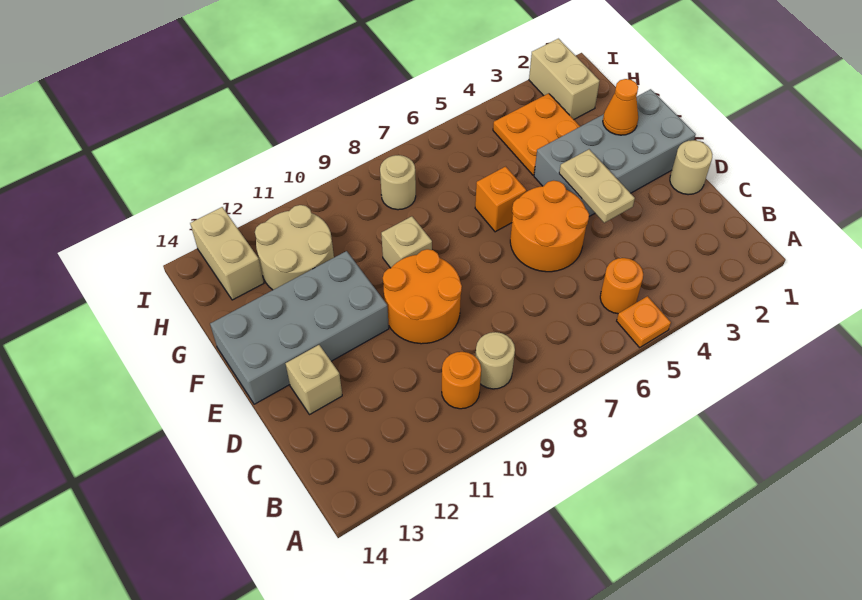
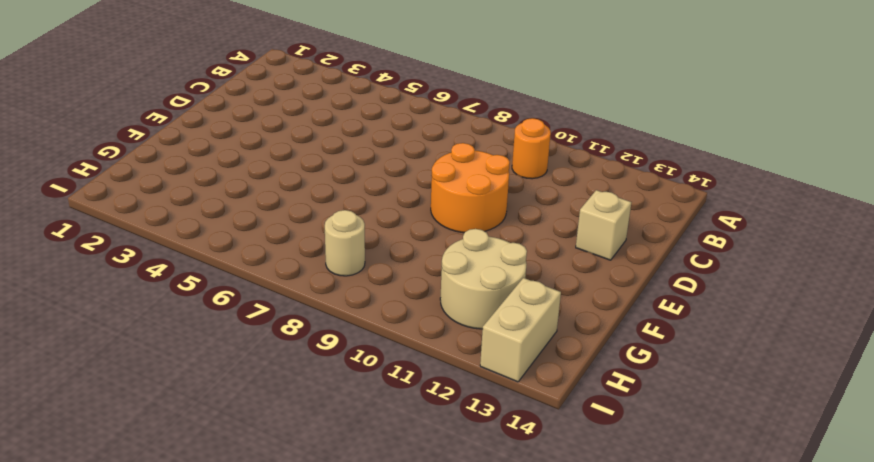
none -> orange plate A5 level 1
none -> orange round brick B5 level 1
none -> tan round brick B9 level 1

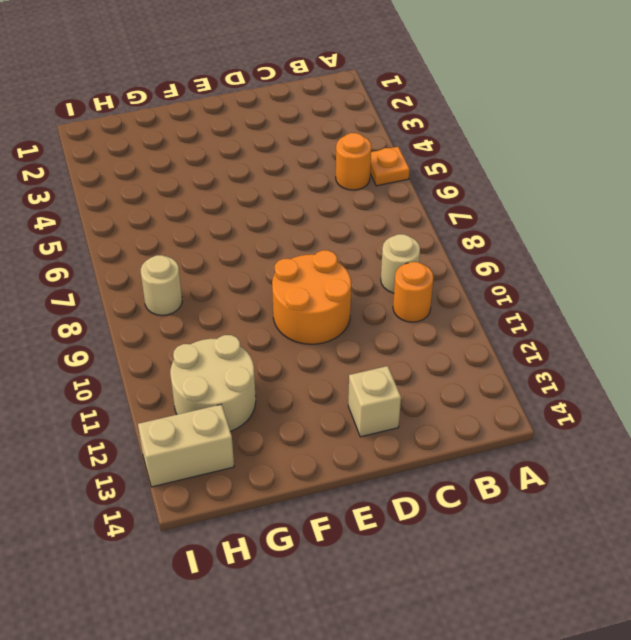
none -> tan round brick D1 level 1
none -> orange round brick D5:E6 level 1
none -> grey brick E1:F4 level 1

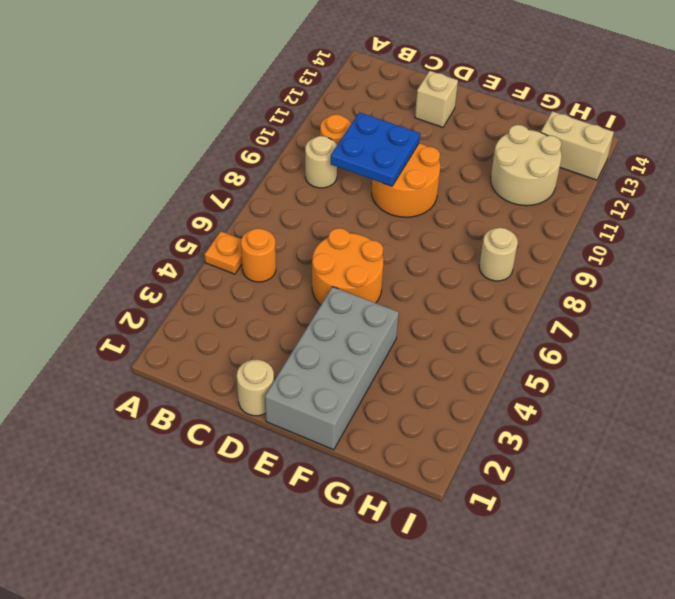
blue plate C9:D10 level 2 -> none
none -> grey brick E11:F14 level 1
none -> orange brick F6 level 1
none -> tan brick F9 level 1

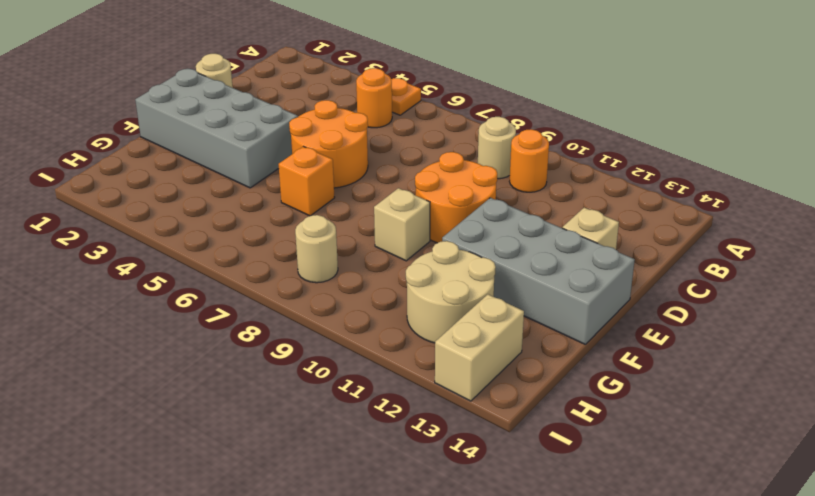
none -> orange plate G3:H4 level 1
none -> tan brick H2:I2 level 1
none -> tan plate D4:E4 level 2

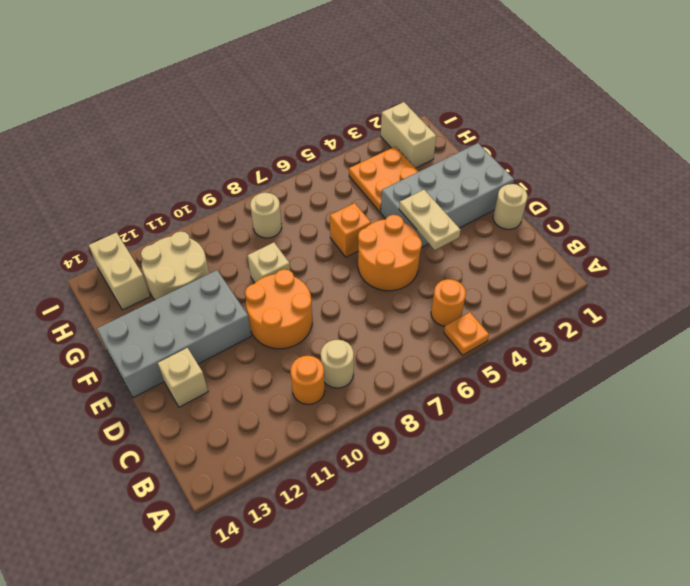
none -> orange cone F2 level 2

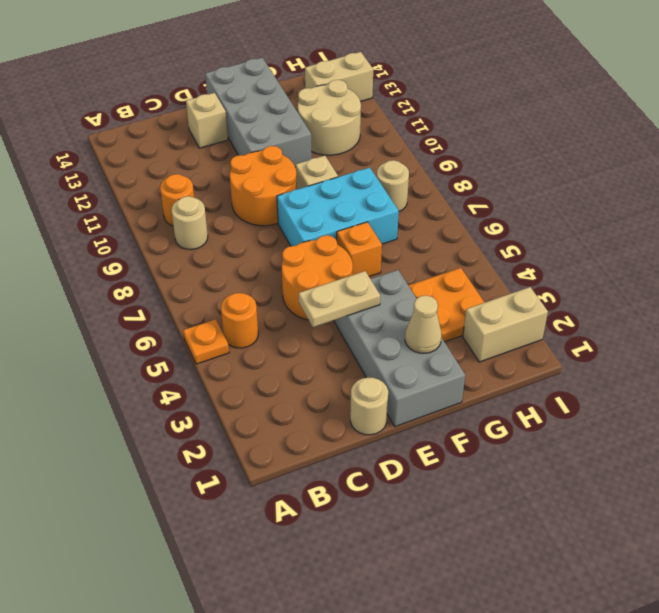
cyan brick E7:G8 level 1 -> none
tan cone F2 level 2 -> orange cone F2 level 2

